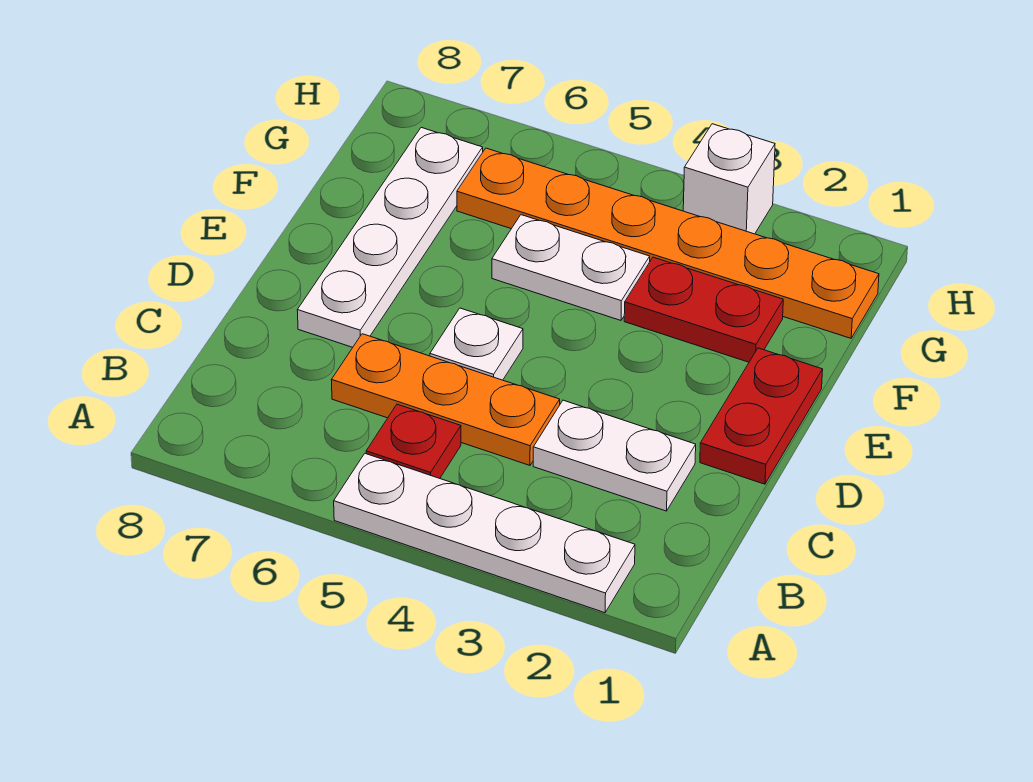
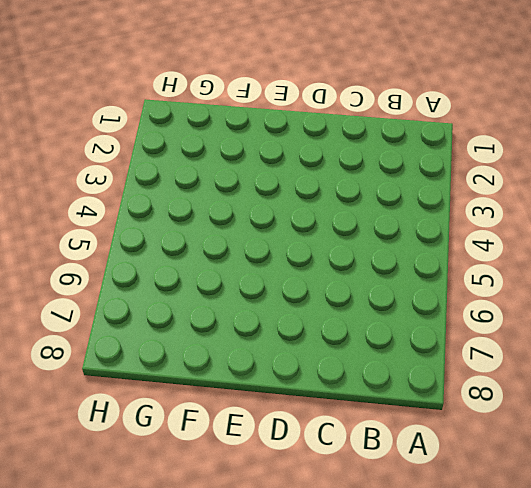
none -> white plate A2:A5 level 1
none -> red plate B5 level 1

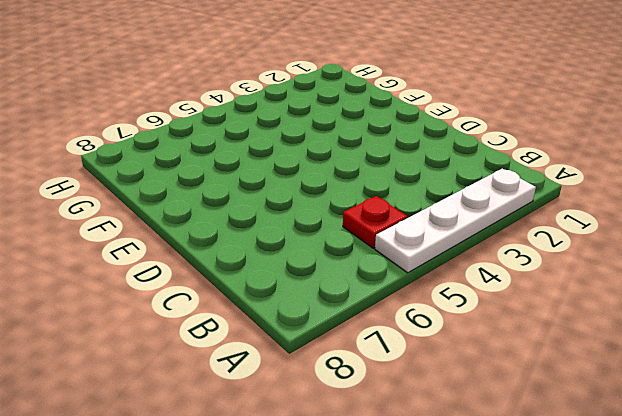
none -> white plate C2:C3 level 1
none -> orange plate C4:C6 level 1

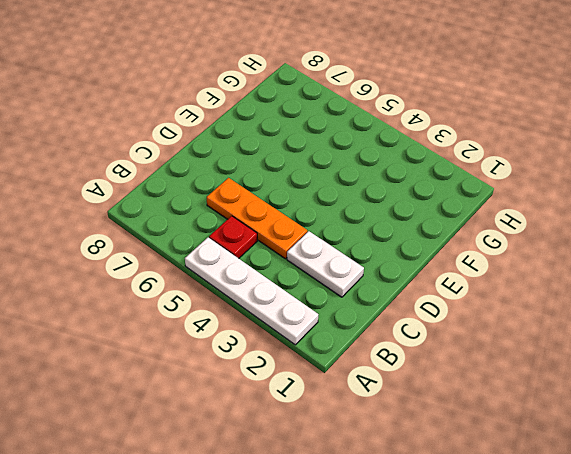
none -> red plate D1:E1 level 1
none -> white plate D5 level 1

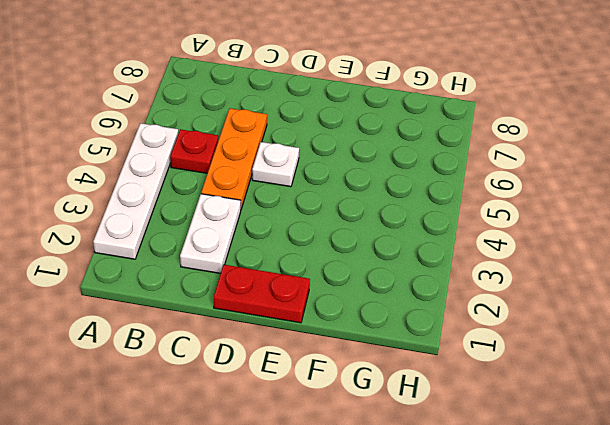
none -> white plate D7:G7 level 1
none -> red plate F2:F3 level 1

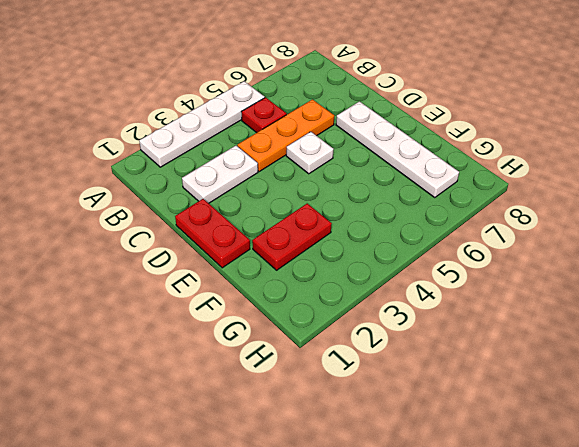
none -> white plate F4:F5 level 1
none -> orange plate G1:G6 level 1

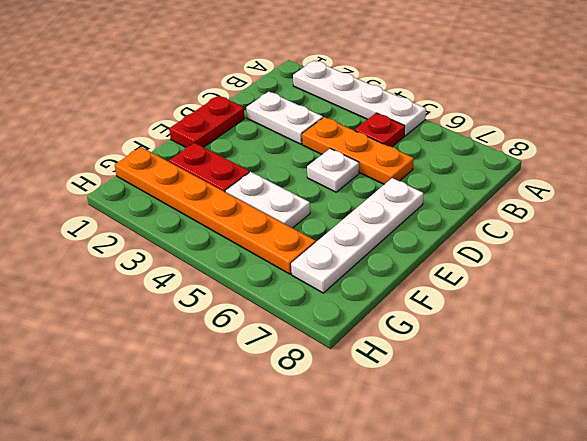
none -> white brick H3 level 1

